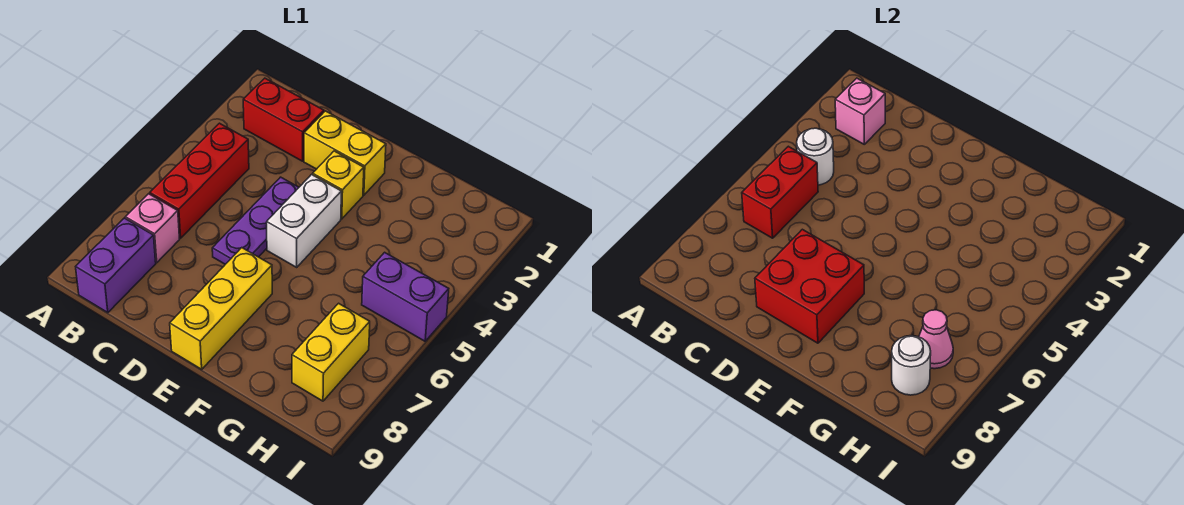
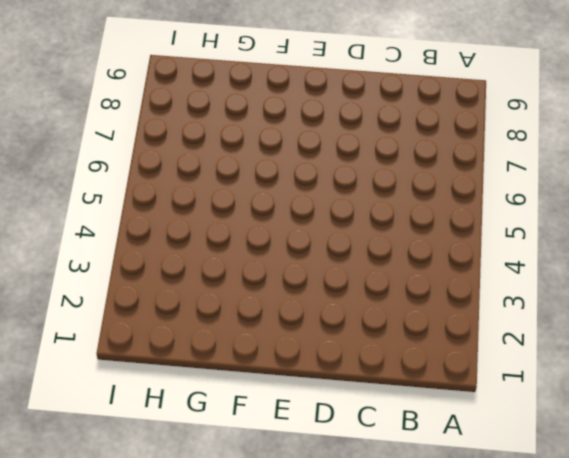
none -> red brick B2:C2 level 1
none -> red brick B4:B6 level 1
none -> pink brick B7 level 1

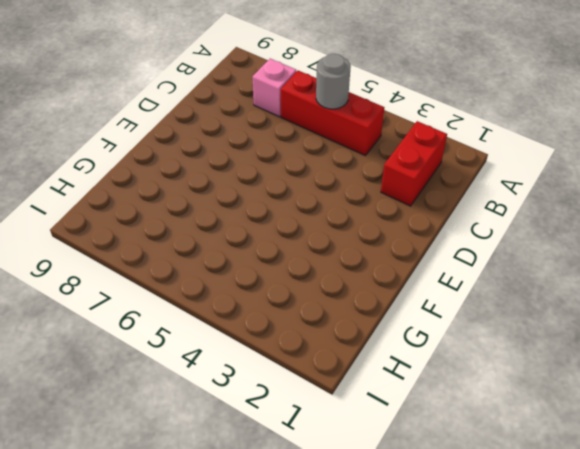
grey round brick B5 level 2 -> red brick B5:B6 level 2
none -> purple brick B8:B9 level 1
none -> yellow brick D2:E2 level 1
none -> purple plate D4:D6 level 1

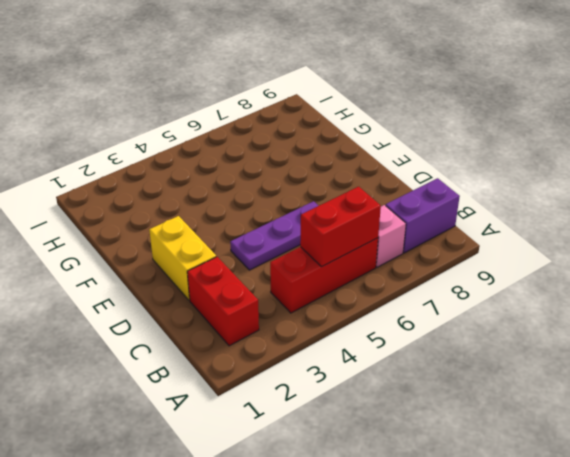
none -> yellow brick E3 level 1
none -> white brick E4:E5 level 1
none -> yellow brick E7:E9 level 1

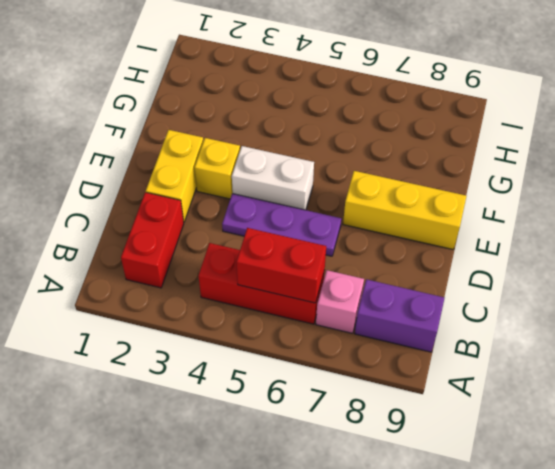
none -> purple brick H5:I5 level 1
none -> yellow brick H7:H8 level 1
none -> pink brick B2 level 2

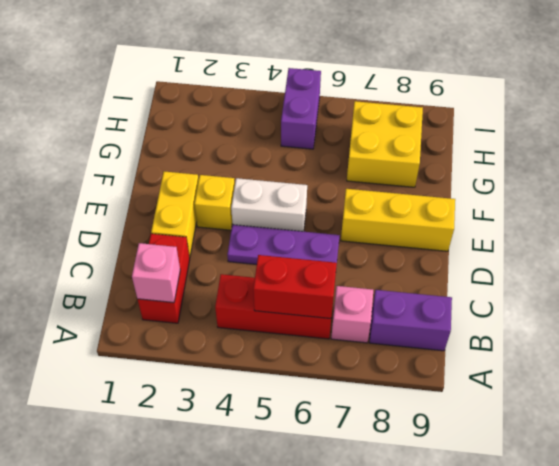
yellow brick G7:H8 level 1 -> yellow brick H7:H8 level 1
none -> white round brick B4 level 2
none -> red brick D7:E8 level 2
none -> pink cone H7 level 2

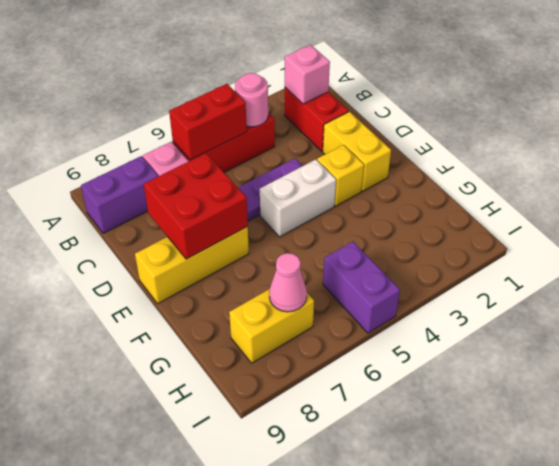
pink round brick B4 level 2 -> white round brick B4 level 2
none -> white round brick H8 level 2

